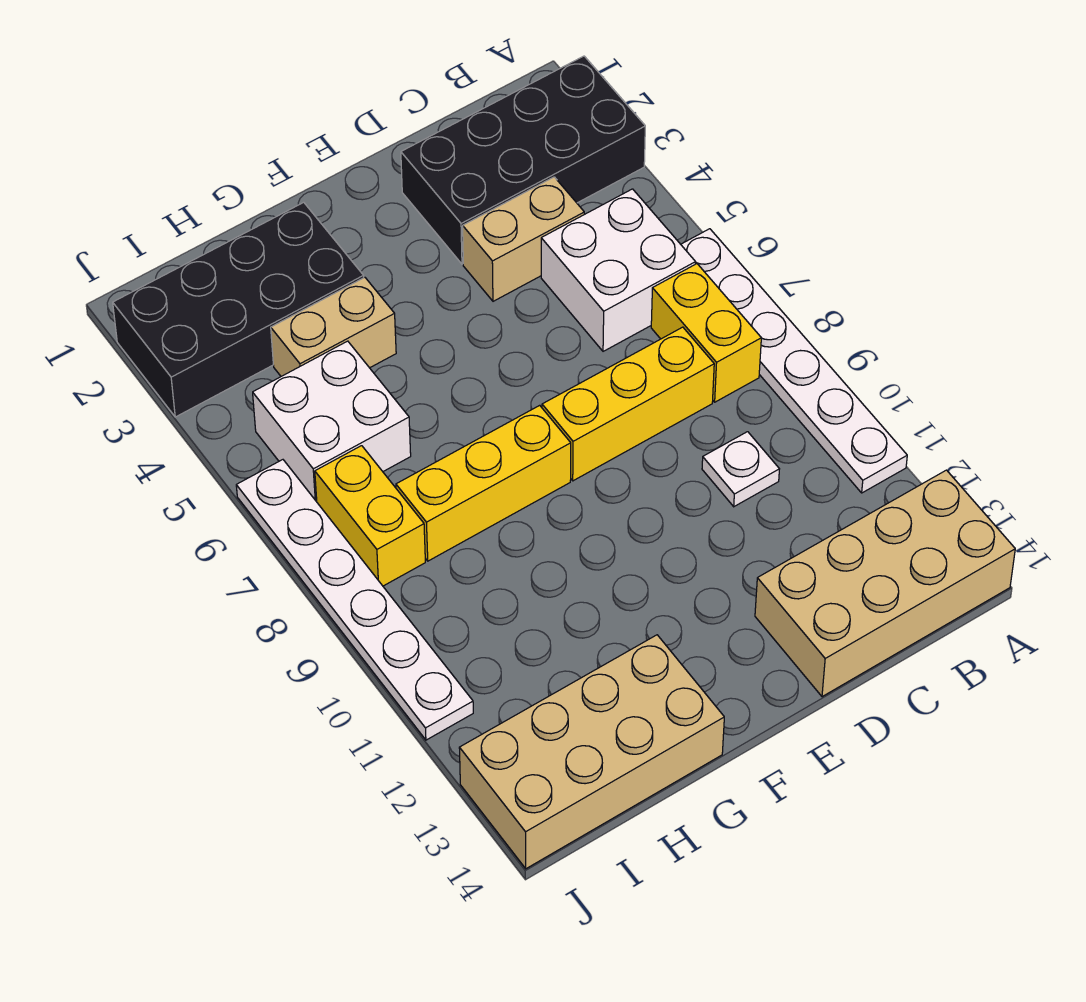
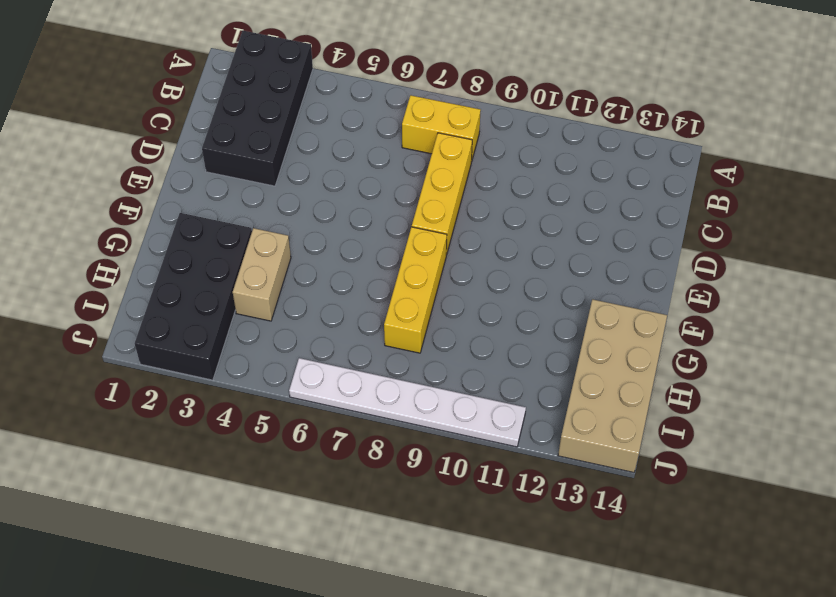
none -> white plate A6:A11 level 1
none -> tan brick A13:D14 level 1
none -> white brick B5:C6 level 1

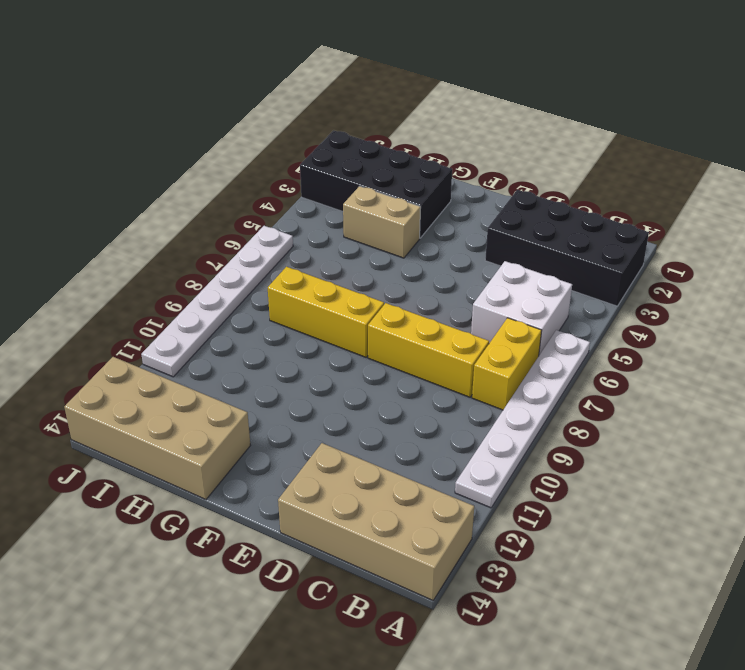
none -> tan brick C4:D4 level 1
none -> white plate C10 level 1
none -> white brick H5:I6 level 1

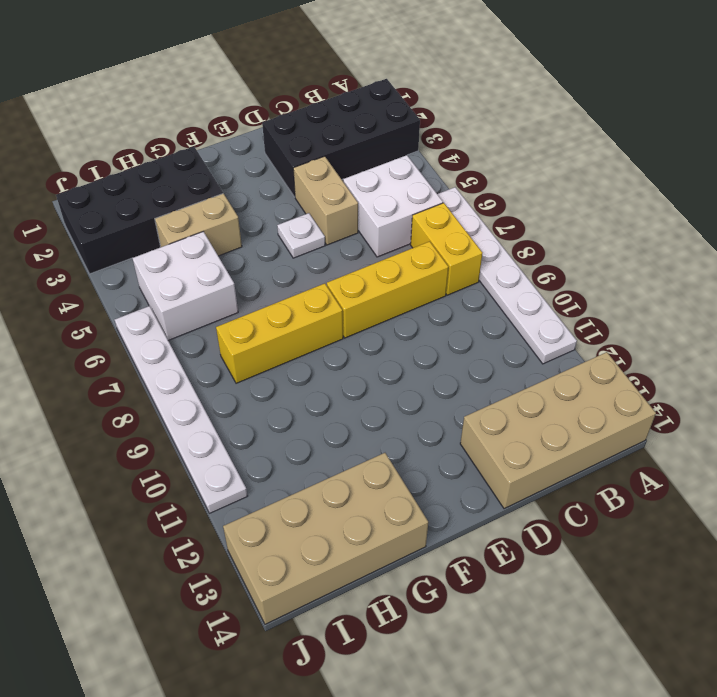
tan brick D4:D5 level 1 -> tan brick C4:D4 level 1
white plate E5 level 1 -> white plate C10 level 1
none -> yellow brick I7:I8 level 1

